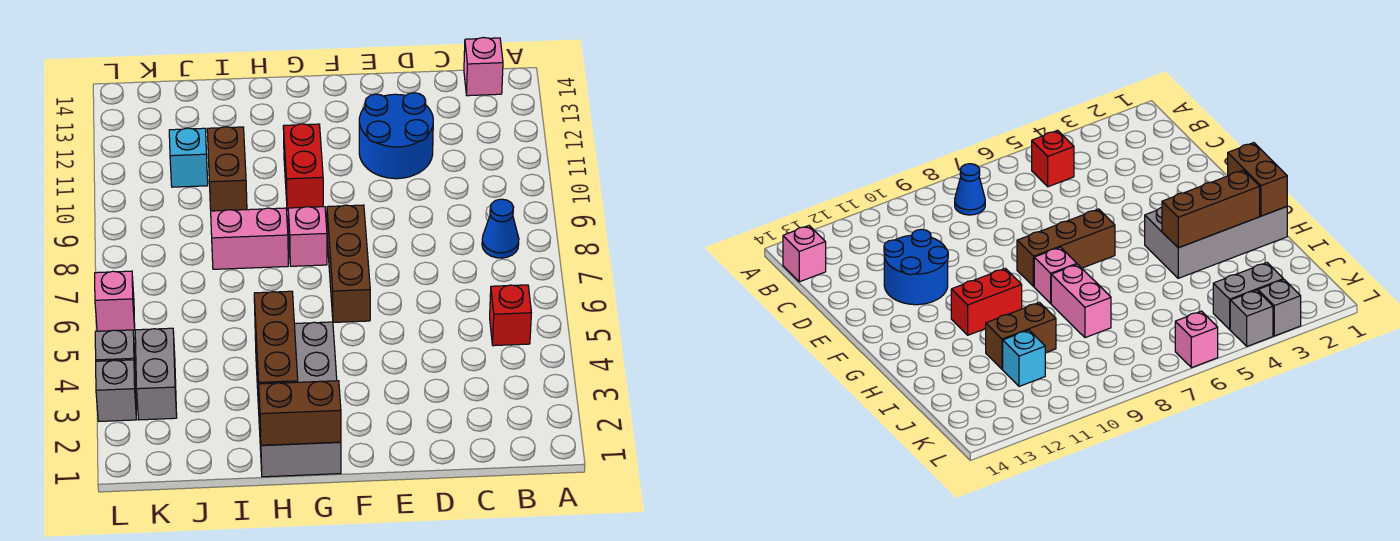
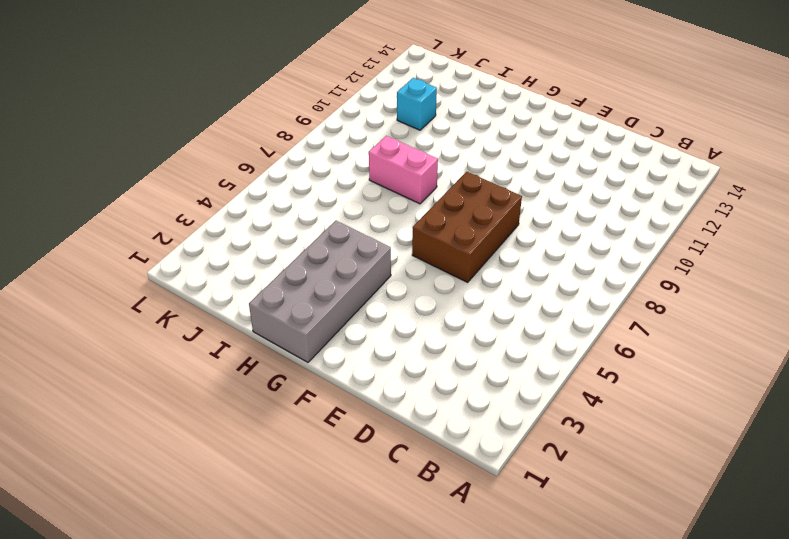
brown brick E6:F8 level 1 -> brown brick F6:F8 level 1
none -> red brick B5 level 1
none -> blue cone B8 level 1
none -> pink brick B14 level 1

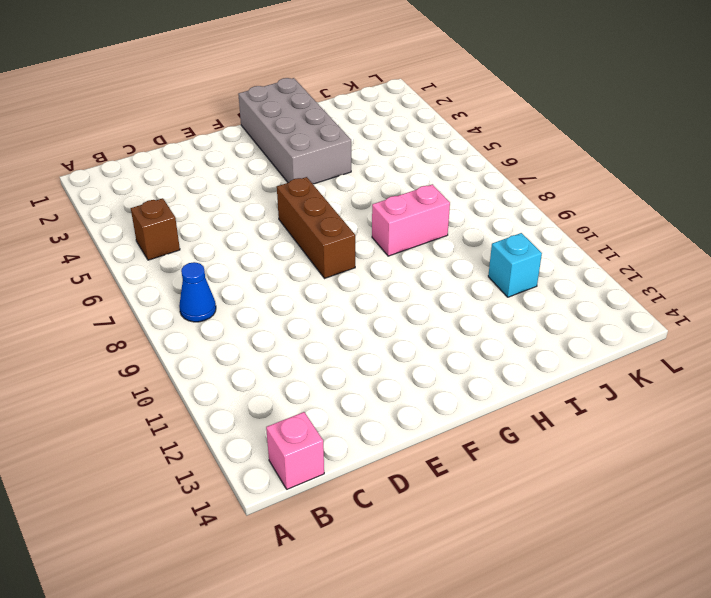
brown brick B5 level 1 -> red brick B5 level 1
none -> blue round brick D11:E12 level 1
none -> pink brick G8 level 1
none -> red brick G10:G11 level 1

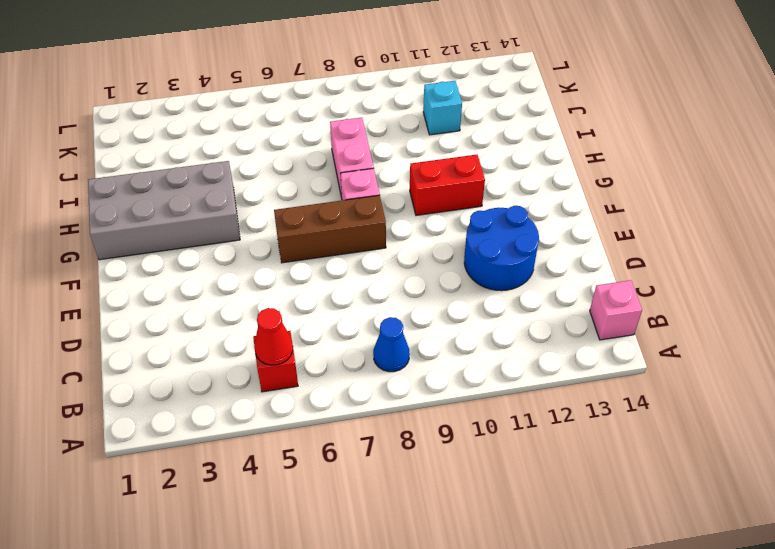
red cone B5 level 2 -> none
none -> brown brick I10:I11 level 1
none -> grey brick K3:K4 level 1
none -> grey brick L3 level 1

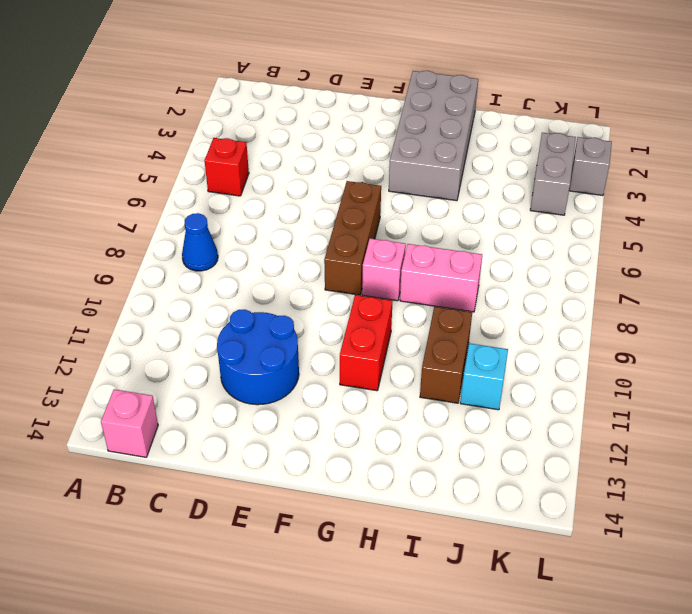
none -> grey brick L4 level 1
none -> pink brick L6 level 1
none -> brown brick G1:H1 level 2

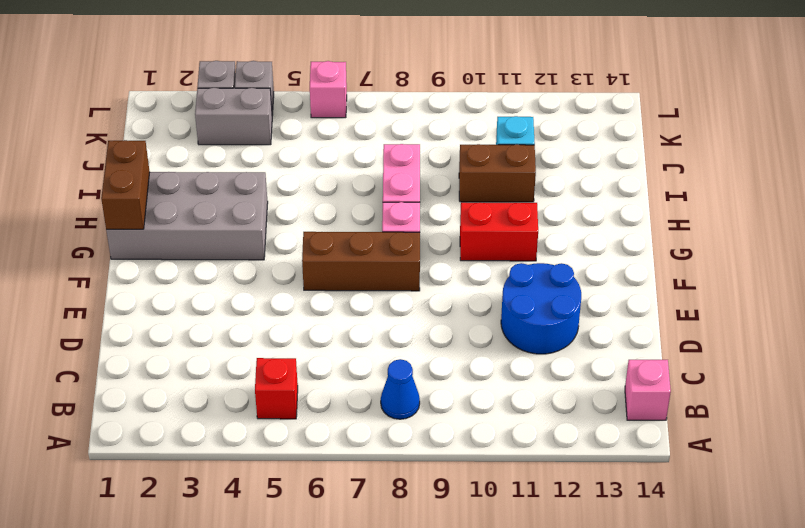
none -> brown brick H2:H4 level 2

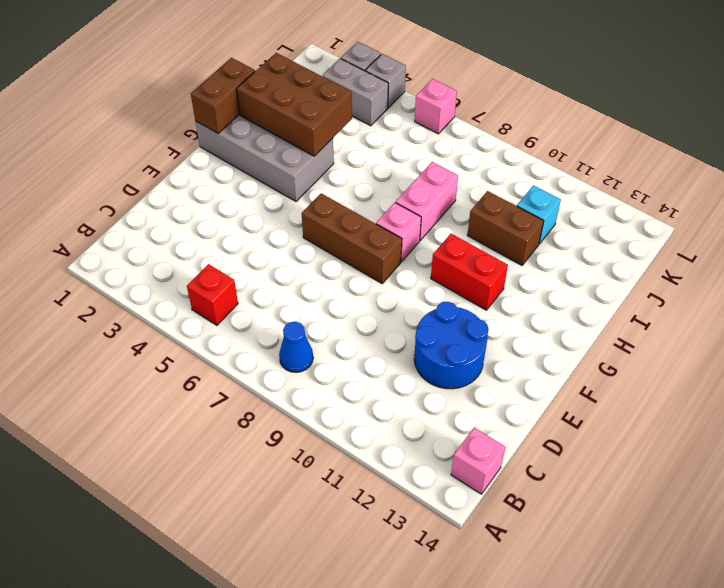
brown brick H2:I4 level 2 -> brown brick H2:H4 level 2

